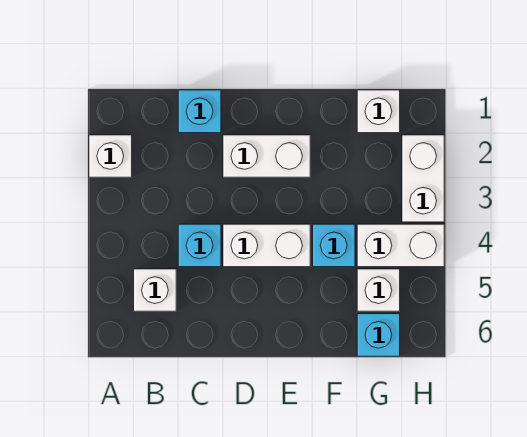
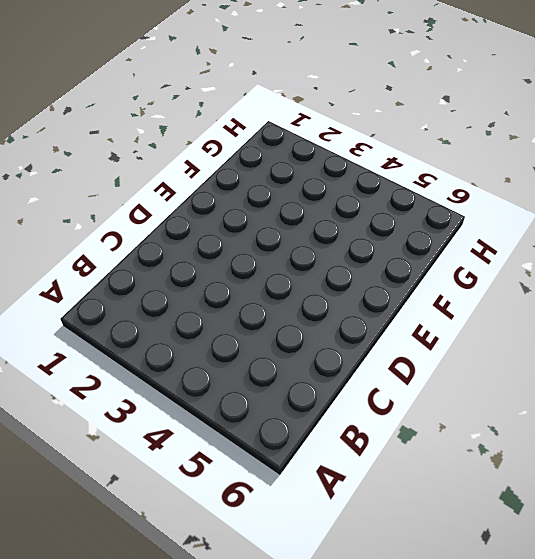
none -> white brick A2 level 1
none -> white brick B5 level 1
none -> cyan brick C1 level 1

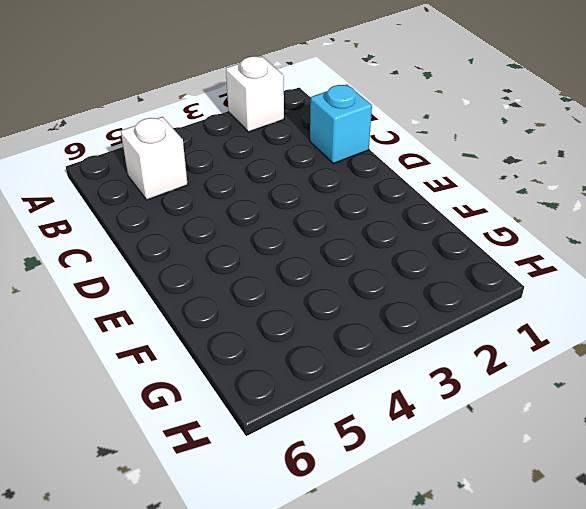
none -> cyan brick C4 level 1
none -> white brick D2:E2 level 1
none -> white brick D4:E4 level 1

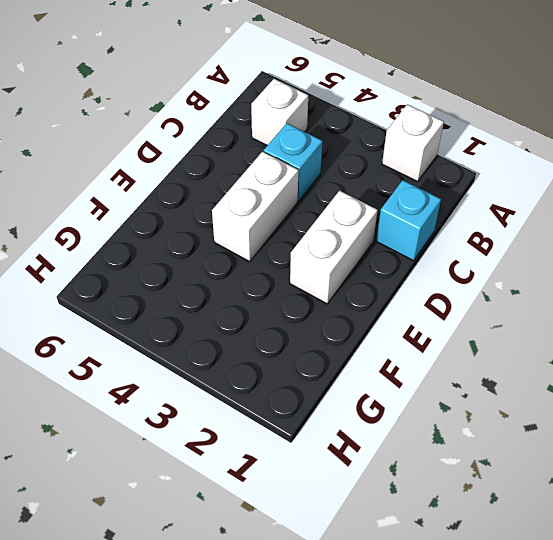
none -> cyan brick F4 level 1
none -> white brick G1 level 1
none -> white brick G4:H4 level 1

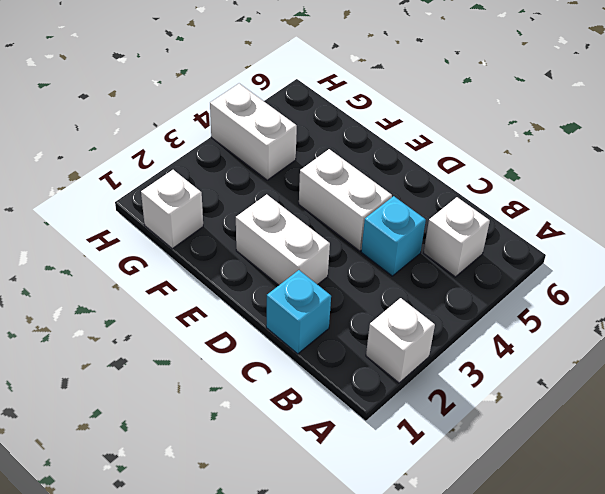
none -> cyan brick F4 level 1
none -> white brick G5 level 1
none -> cyan brick G6 level 1

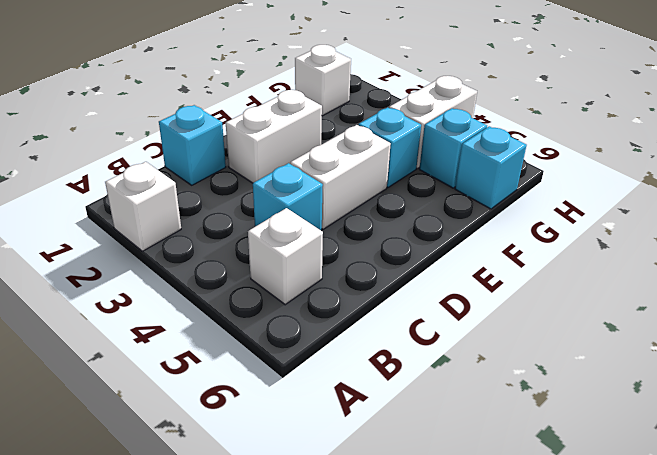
cyan brick G5 level 1 -> white brick G5 level 1
none -> white brick H2:H3 level 1

